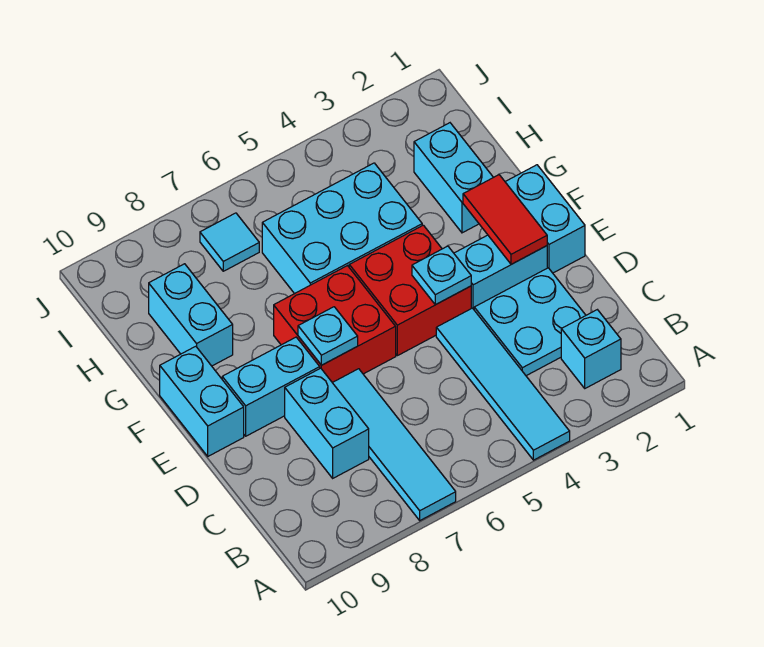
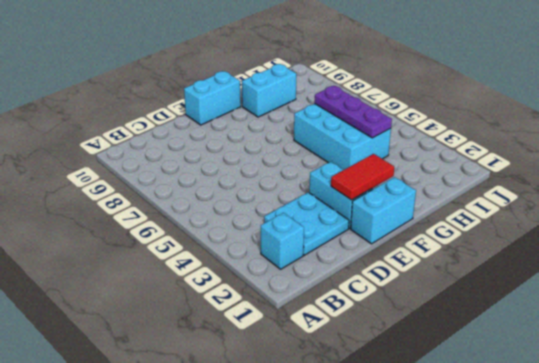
purple plate H4:H6 level 2 -> none
none -> cyan tile A4:D4 level 1
none -> cyan tile A7:D7 level 1
none -> cyan brick C8:D8 level 1

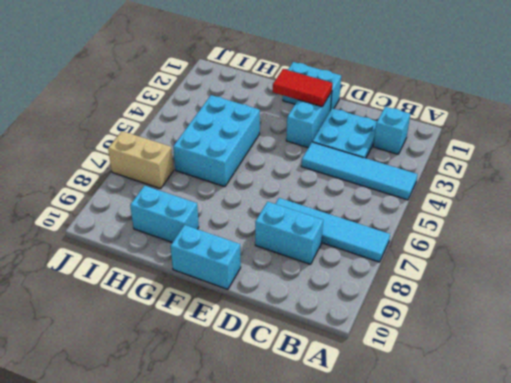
tan brick I7:J7 level 1 -> cyan tile I7 level 1
none -> red brick E4:F5 level 1
none -> red brick E6:F7 level 1
none -> cyan brick E8:E9 level 1

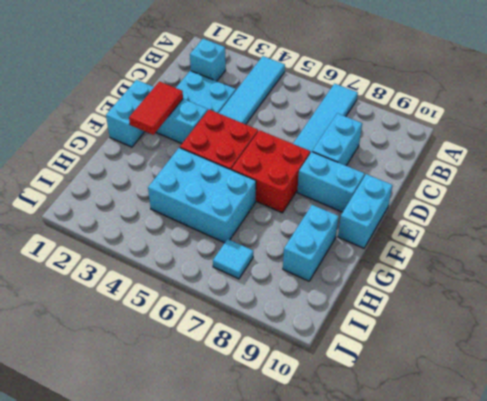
none -> cyan brick G2:H2 level 1
none -> cyan plate E4 level 2
none -> cyan plate E7 level 2

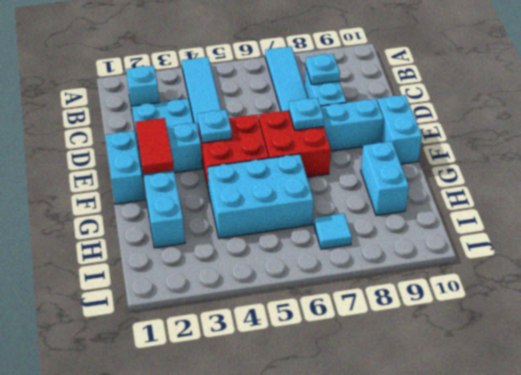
cyan plate C8 level 2 -> none

